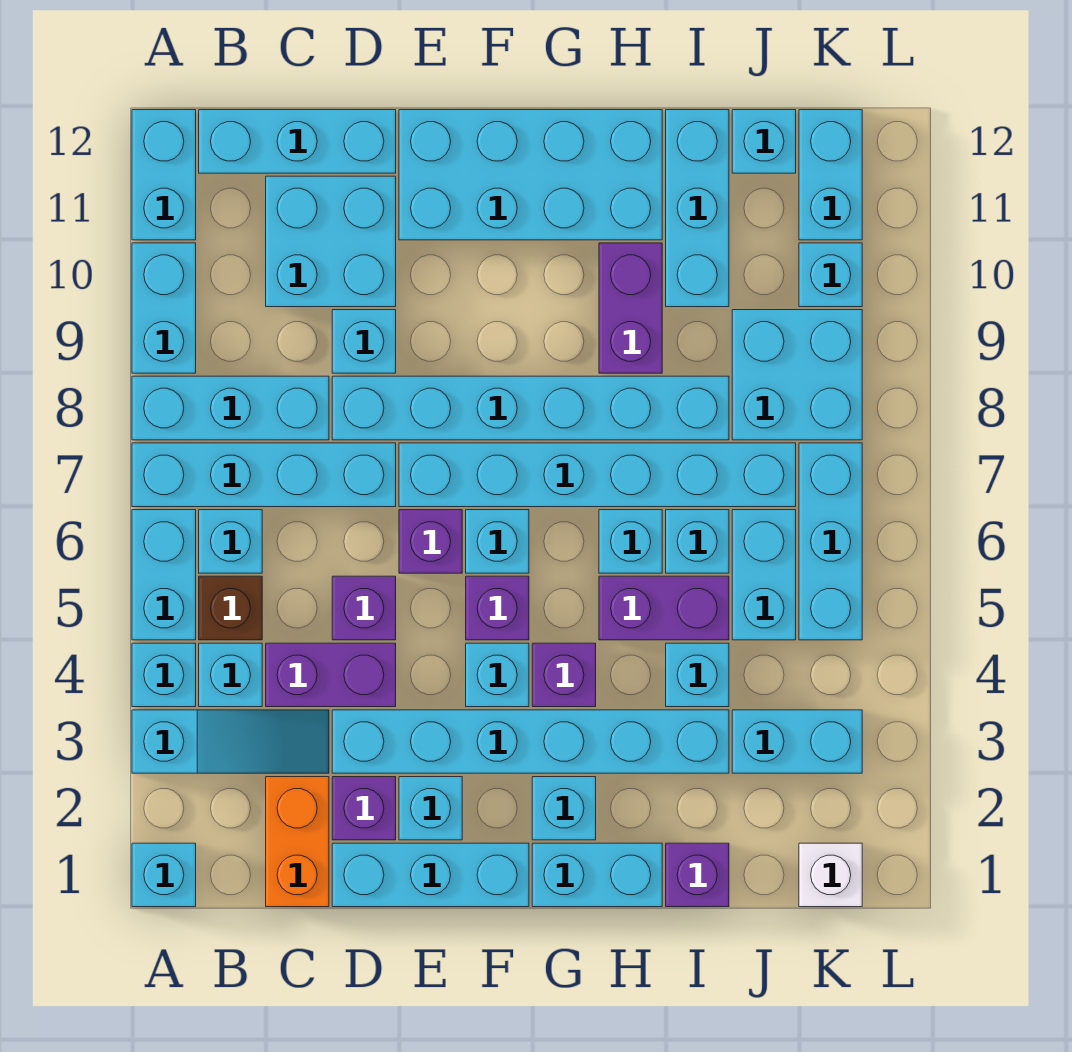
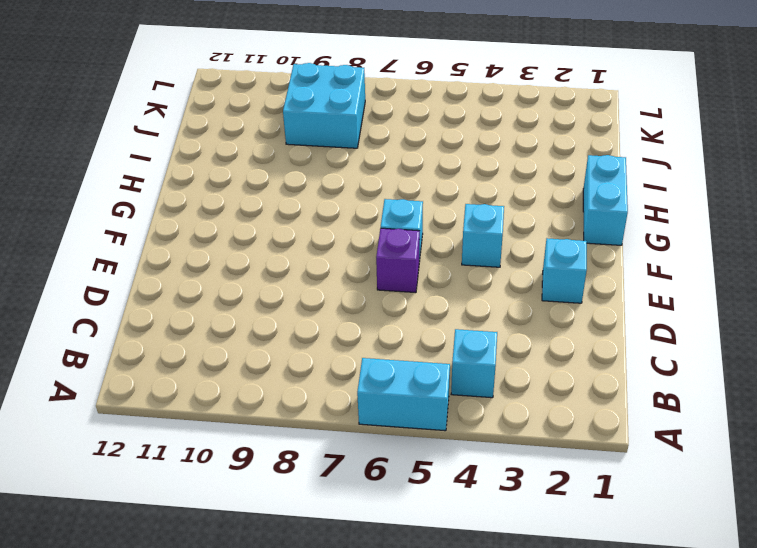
none -> cyan brick A1 level 1
none -> cyan slope A3:C3 level 1 top A
none -> cyan brick A4 level 1
none -> cyan brick A7:D7 level 1

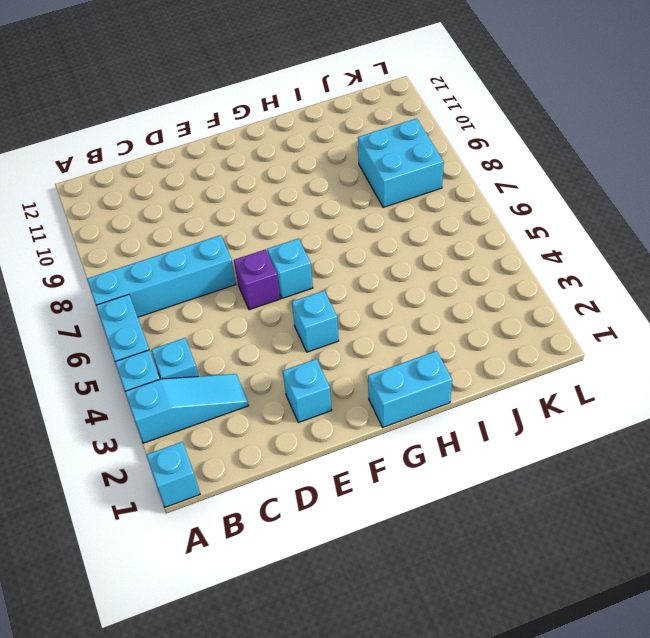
none -> cyan brick A8:C8 level 1
none -> cyan brick A9:A10 level 1
none -> cyan brick A11:A12 level 1
none -> brown brick B5 level 1

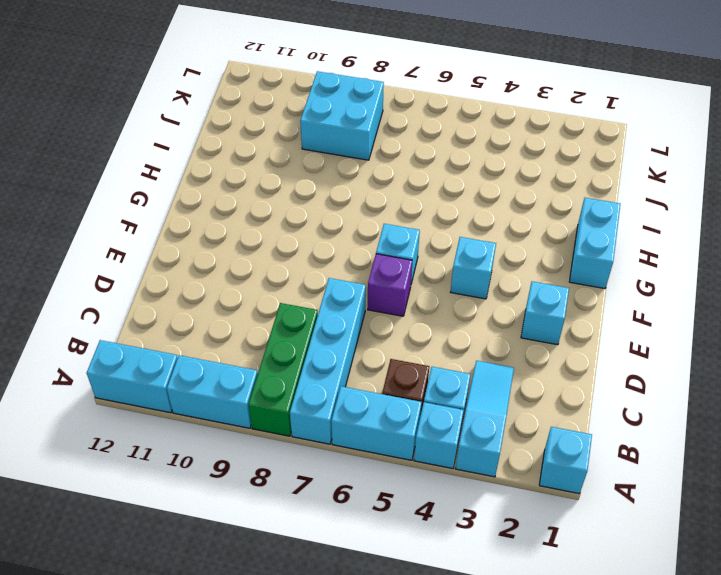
green brick A8:C8 level 1 -> cyan brick A8:C8 level 1
none -> cyan brick B6 level 1
none -> cyan brick B12:D12 level 1
none -> orange brick C1:C2 level 1
none -> purple brick C4:D4 level 1

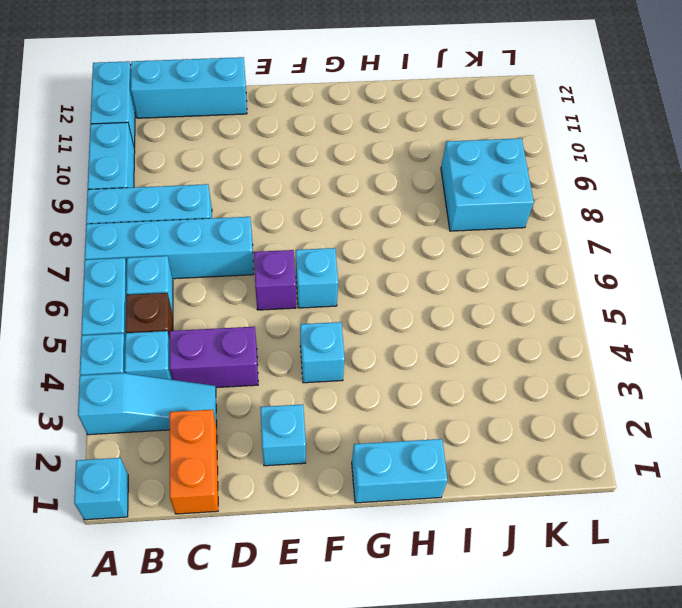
none -> cyan brick C10:D11 level 1
none -> cyan brick D1:F1 level 1
none -> purple brick D2 level 1
none -> cyan brick D3:I3 level 1

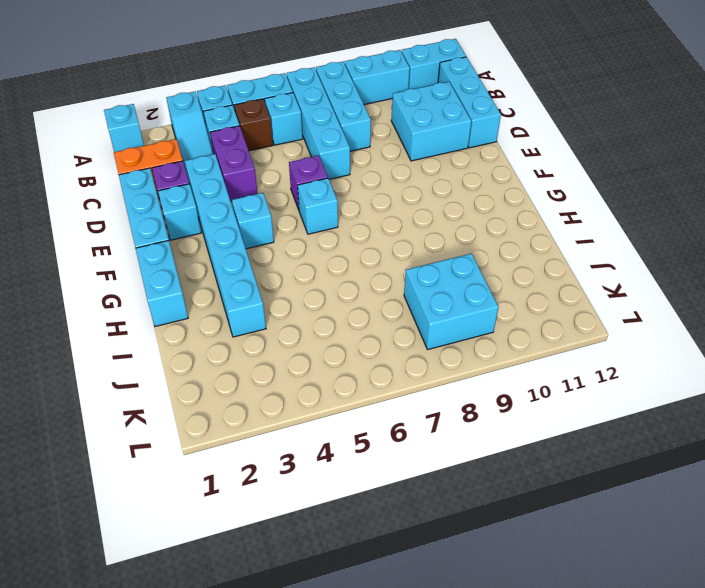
none -> purple brick D5 level 1
none -> cyan brick D8:I8 level 1
none -> cyan brick D9 level 1
none -> cyan brick E7:J7 level 1

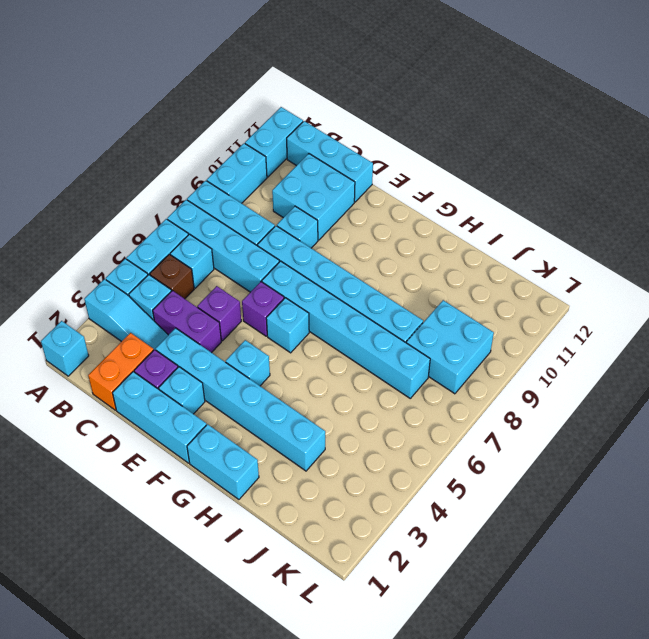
none -> cyan brick E11:H12 level 1
none -> purple brick F5 level 1
none -> cyan brick G2 level 1
none -> purple brick G4 level 1

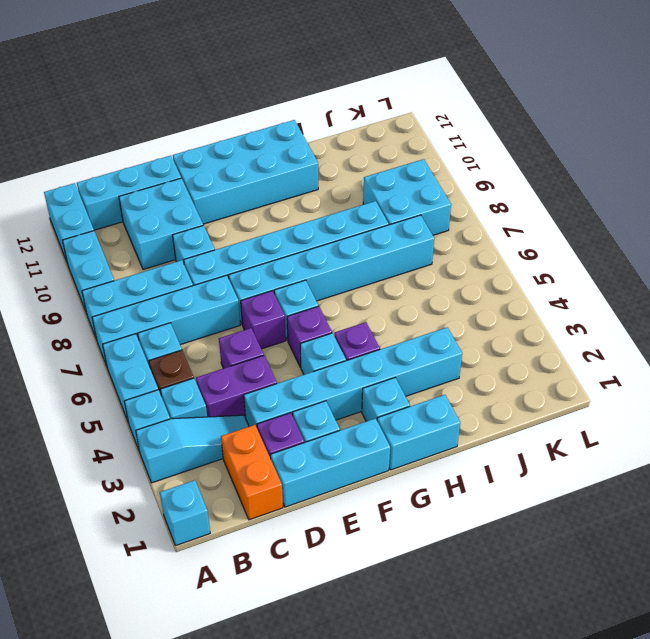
none -> purple brick H5:I5 level 1
none -> cyan brick H6 level 1
none -> purple brick H9:H10 level 1
none -> purple brick I1 level 1

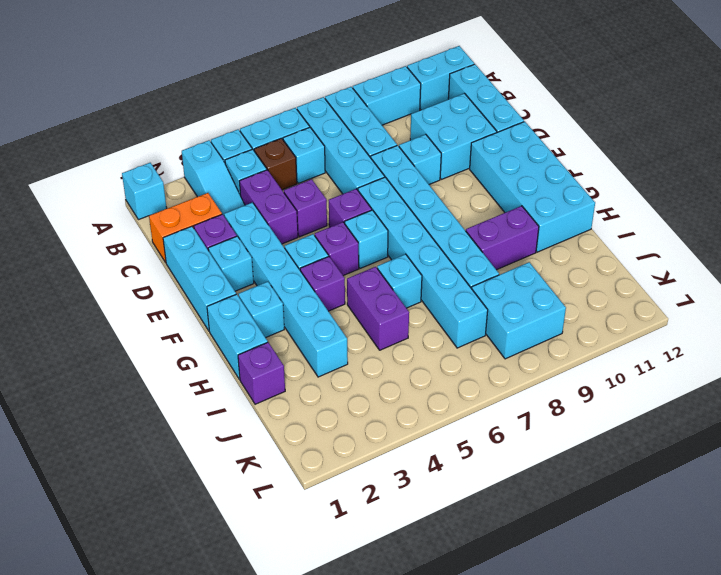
none -> cyan brick I4 level 1
none -> cyan brick I6 level 1
none -> cyan brick I10:I12 level 1
none -> cyan brick J3:K3 level 1

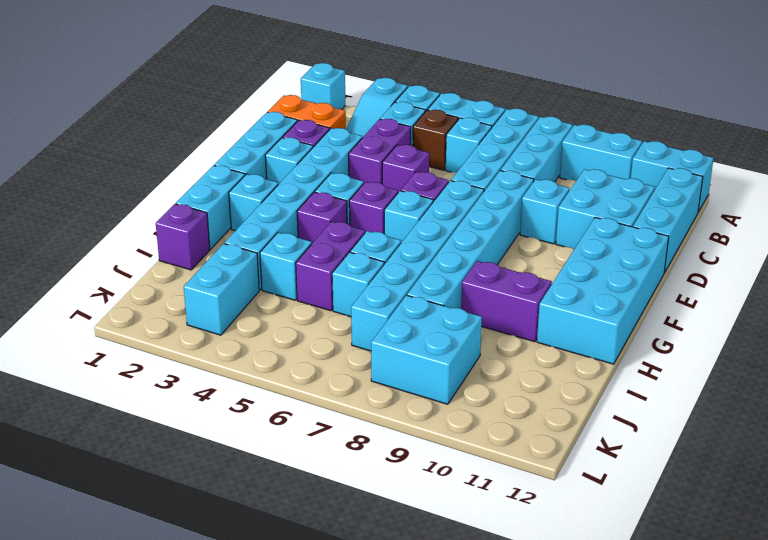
none -> cyan brick I10:I12 level 1
none -> cyan brick J5:J6 level 1
none -> cyan brick J12 level 1
none -> white brick K1 level 1

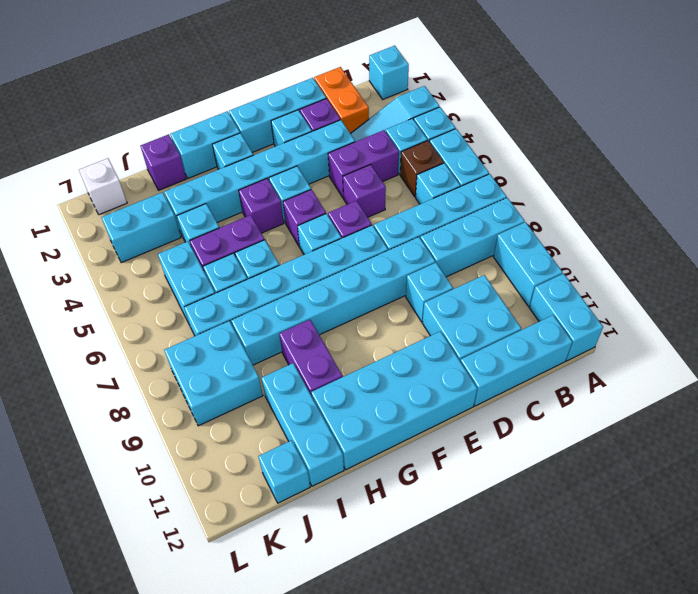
none -> cyan brick K5:K7 level 1
none -> cyan brick K10 level 1
none -> cyan brick K11:K12 level 1

